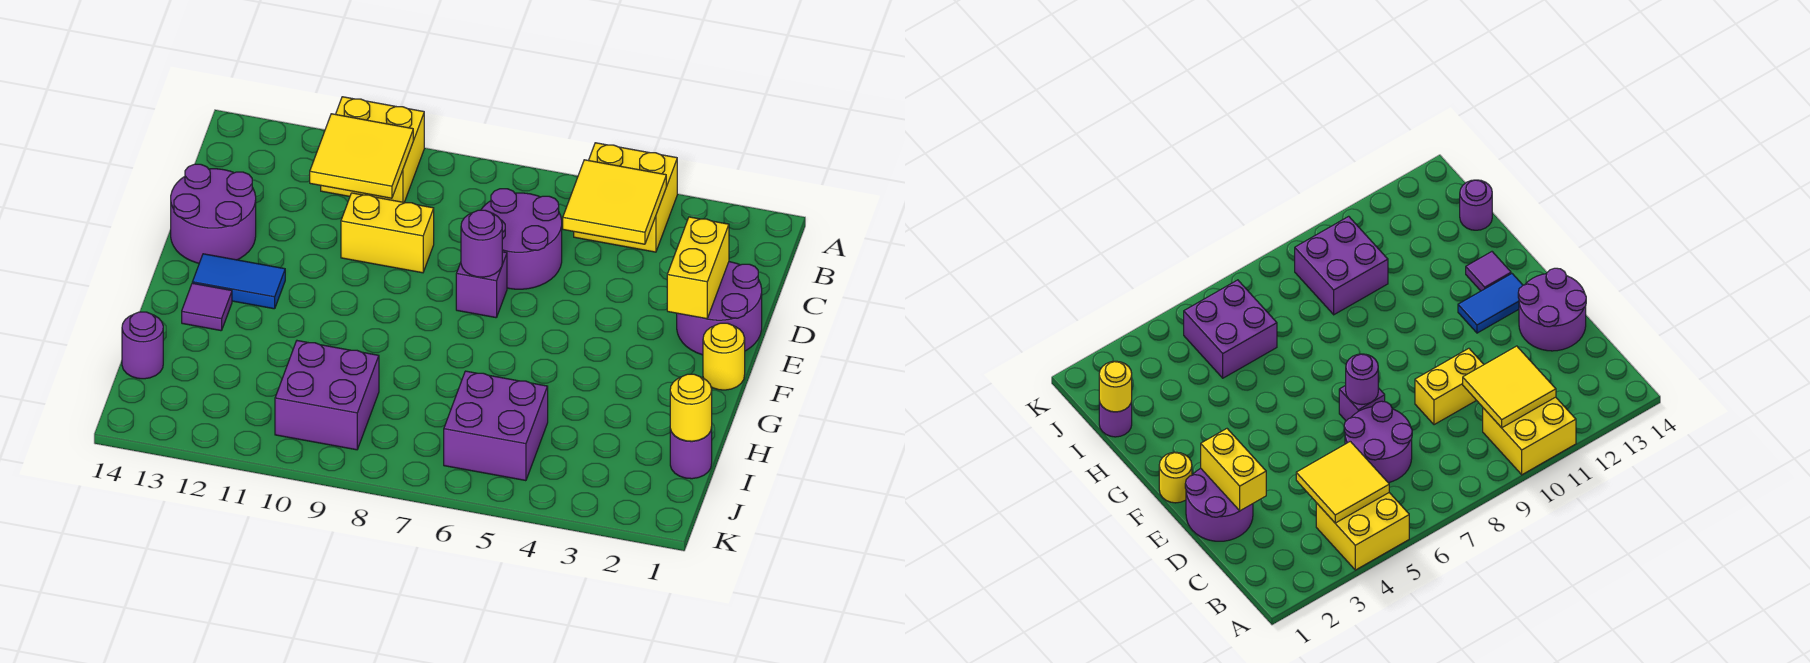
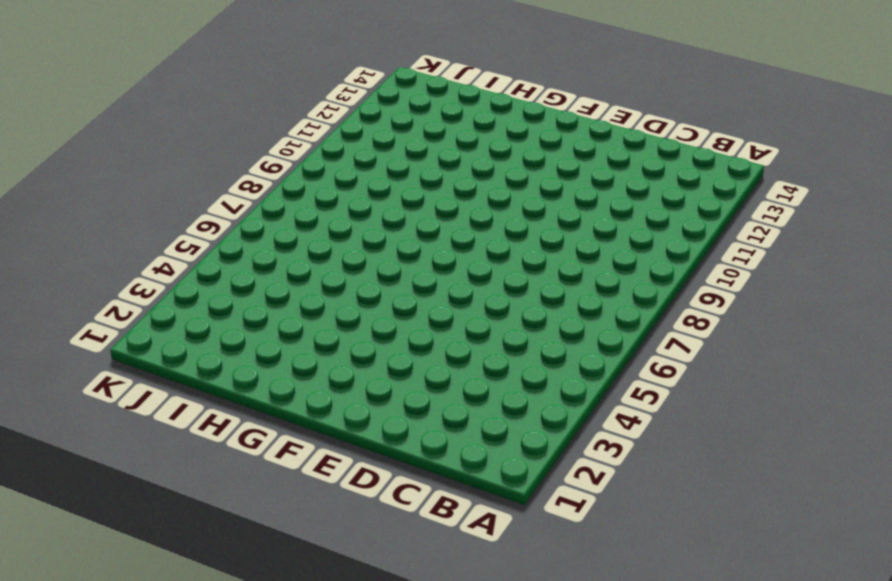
none -> yellow brick A4:B5 level 1
none -> yellow brick A10:B11 level 1
none -> purple round brick C6:D7 level 1

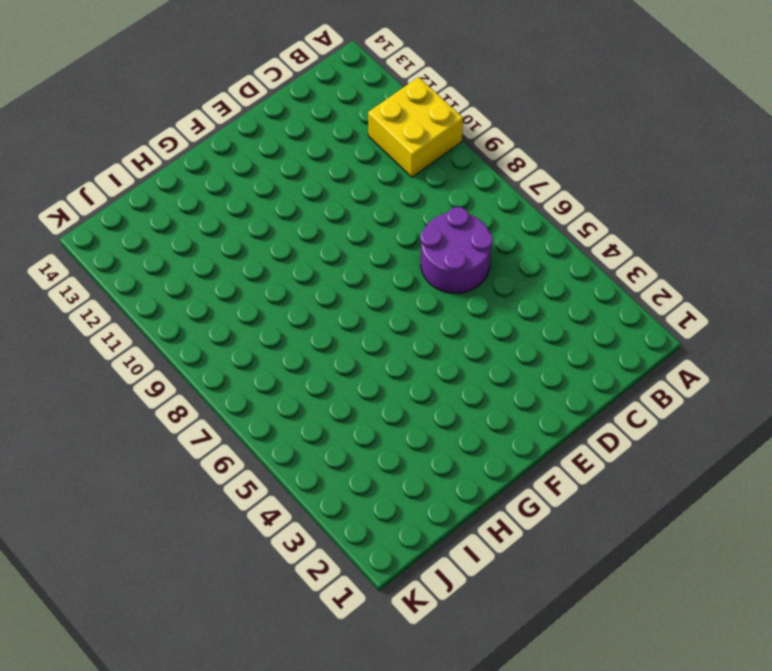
none -> yellow brick A4:B5 level 1
none -> purple round brick D1:E2 level 1
none -> yellow brick D9:D10 level 1

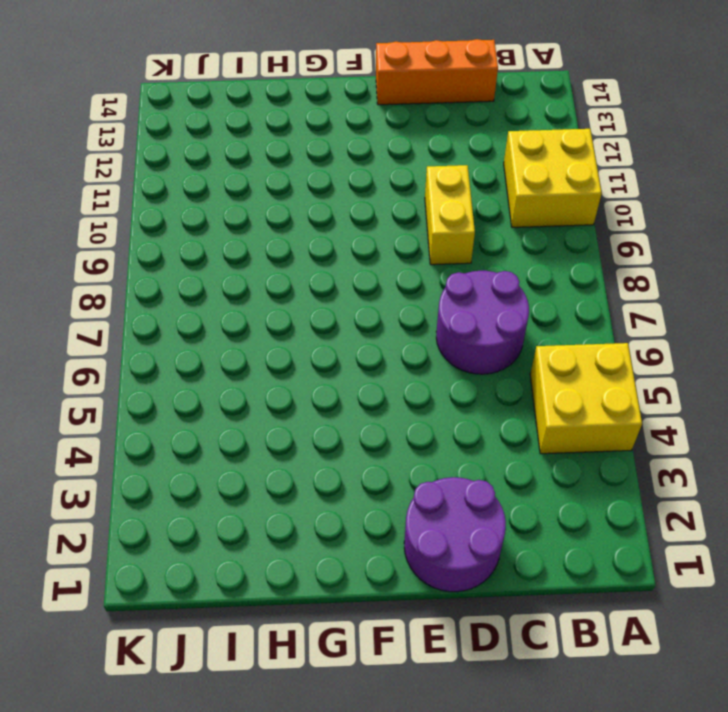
orange brick C14:E14 level 1 -> purple round brick D13:E14 level 1
none -> purple brick E7 level 1
none -> yellow round brick F1 level 1
none -> blue tile F12:F13 level 1

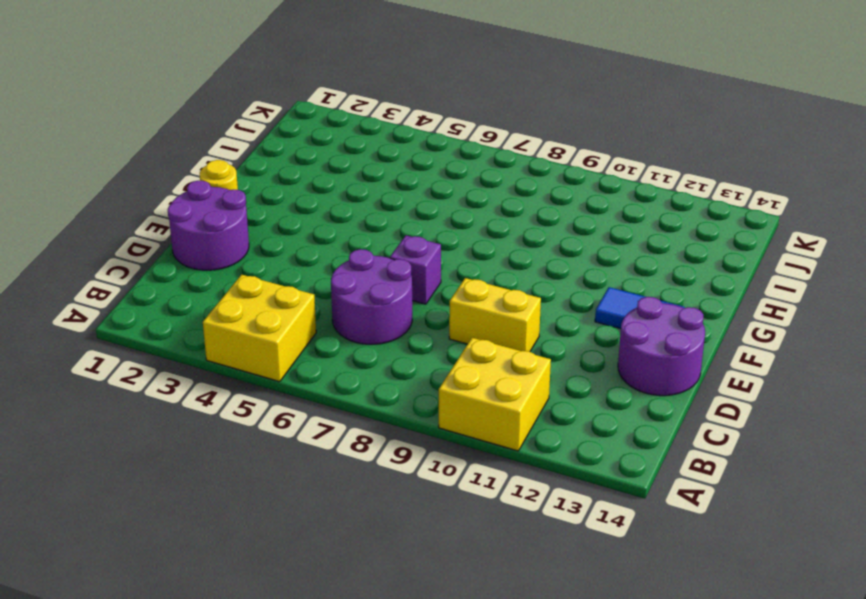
none -> purple tile G13 level 1
none -> purple round brick I1 level 1
none -> purple brick I5:J6 level 1

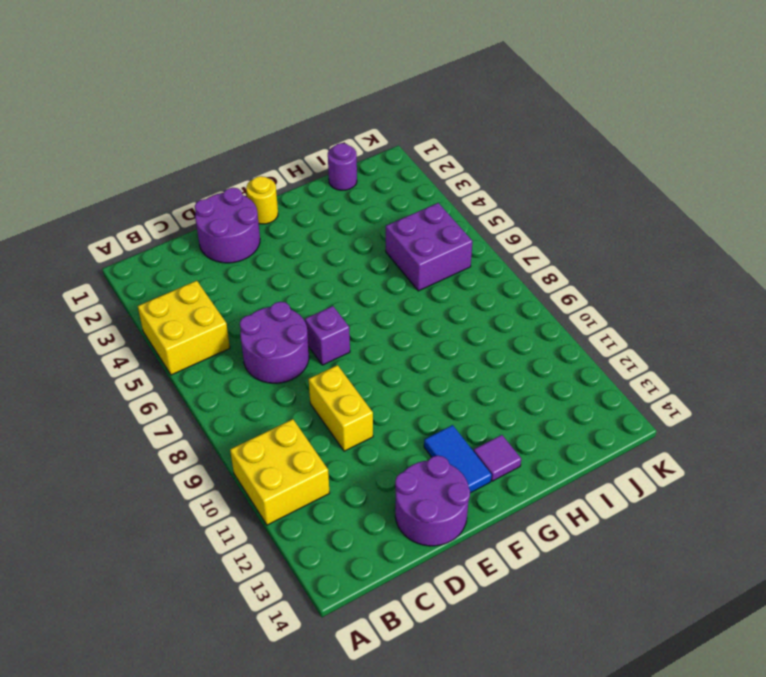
none -> purple brick I9:J10 level 1
none -> purple round brick I14 level 1
none -> yellow tile B4:C5 level 2

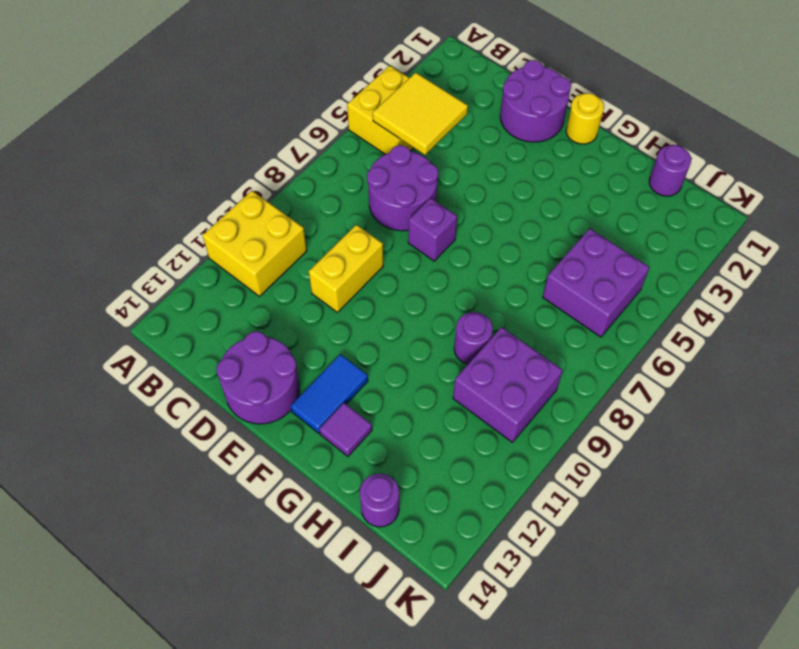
purple round brick H9 level 1 -> purple round brick E7 level 2
none -> yellow tile B10:C11 level 2
none -> yellow brick D2:E2 level 2
none -> yellow round brick I1 level 2

